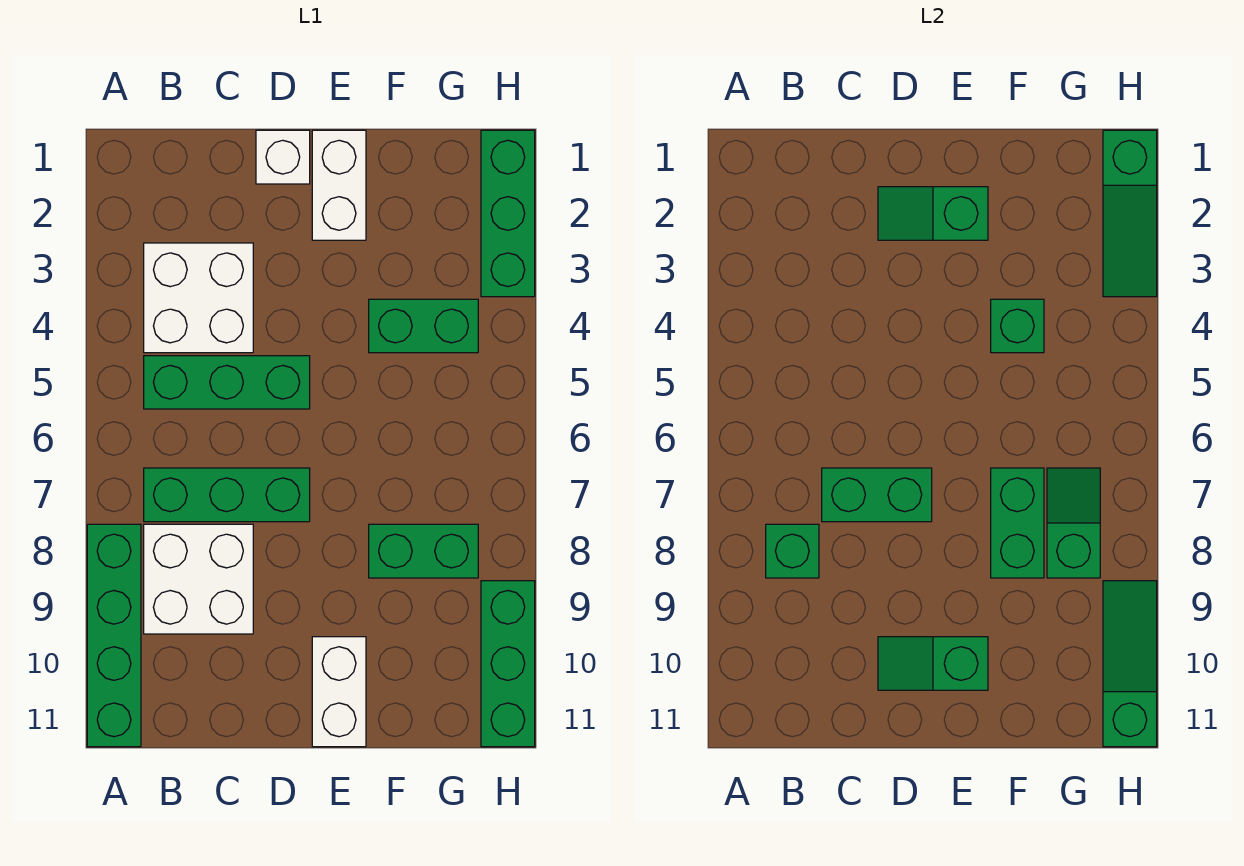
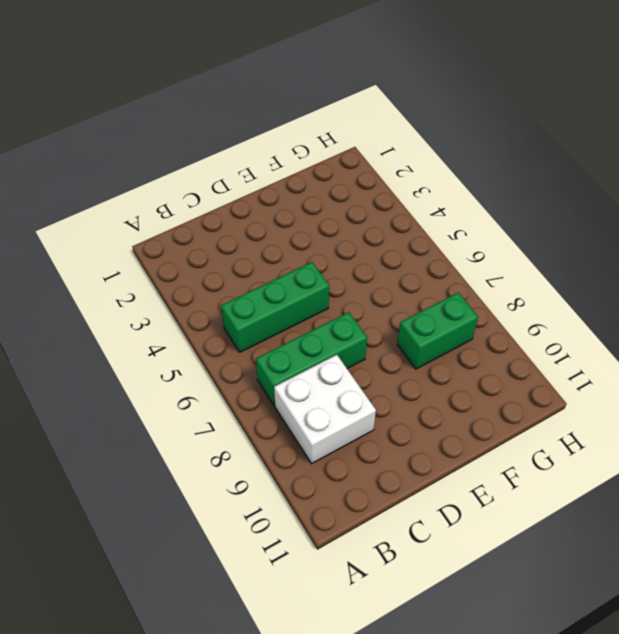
none -> green brick A8:A11 level 1
none -> white brick B3:C4 level 1
none -> white brick D1 level 1

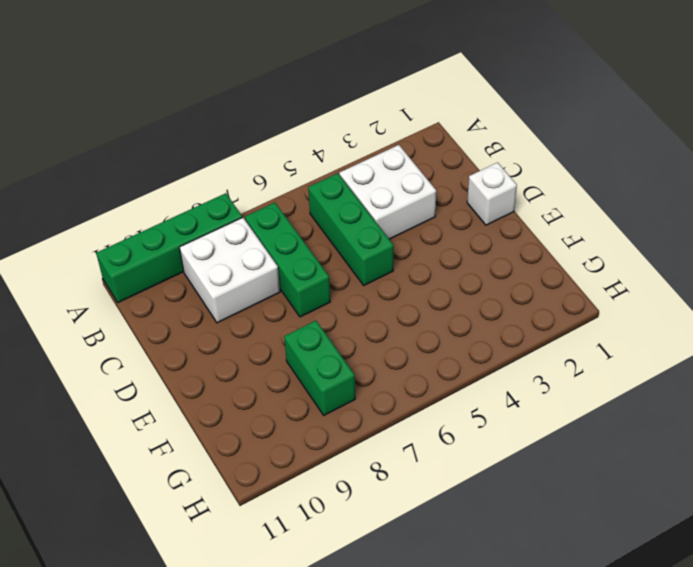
none -> white brick E1:E2 level 1
none -> white brick E10:E11 level 1
none -> green brick F4:G4 level 1

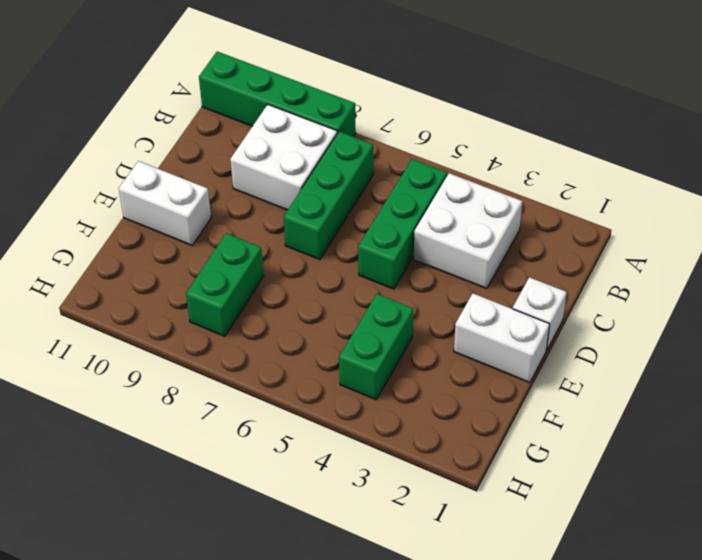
none -> green brick H1:H3 level 1
none -> green brick H9:H11 level 1
none -> green brick B8 level 2

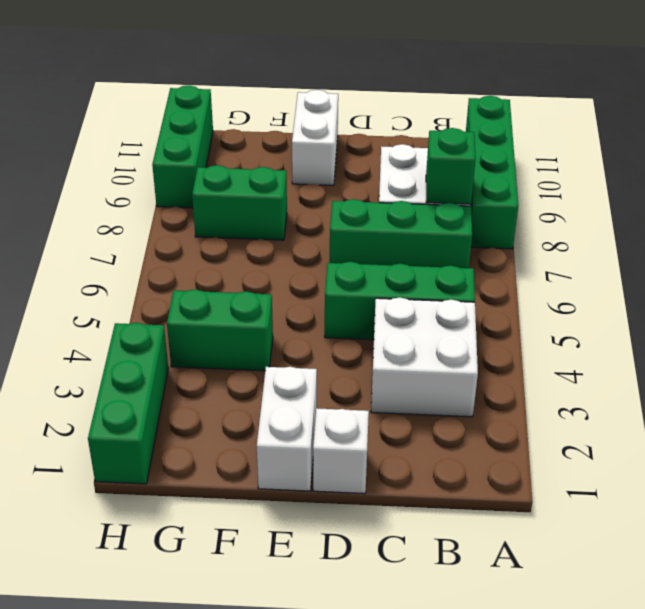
none -> green brick C7:D7 level 2
none -> green slope D2:E2 level 2 top E
none -> green slope D10:E10 level 2 top E

